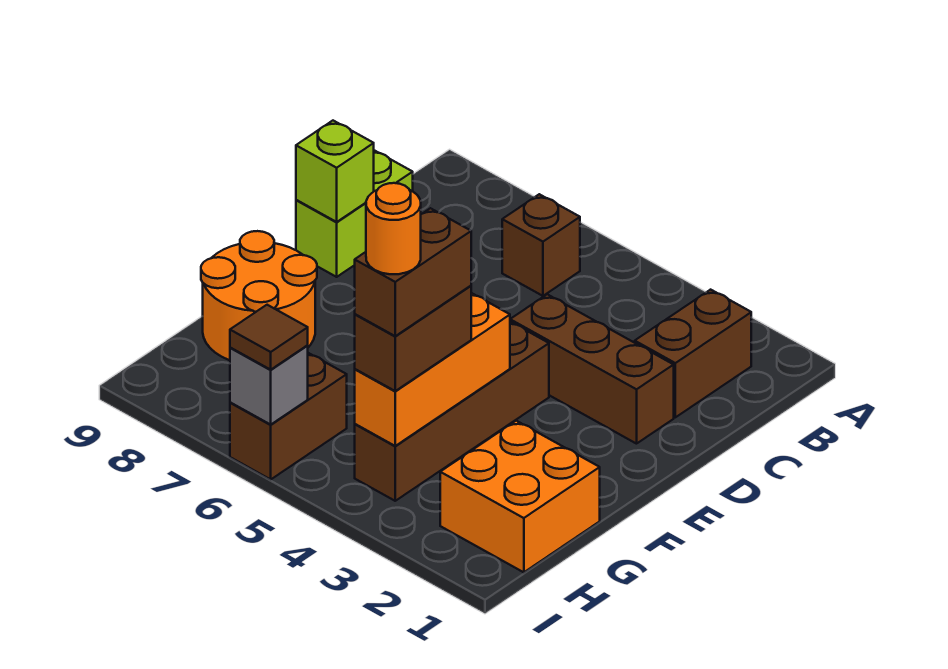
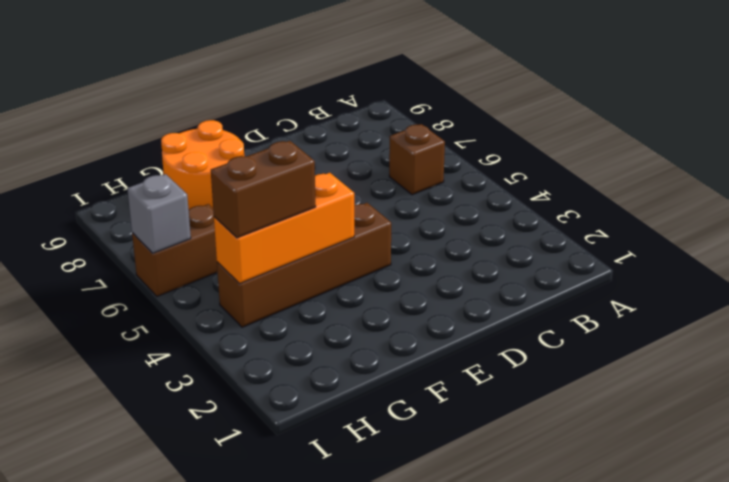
none -> brown brick B2:C2 level 1
none -> lime brick C9:D9 level 1
none -> brown brick D2:D4 level 1

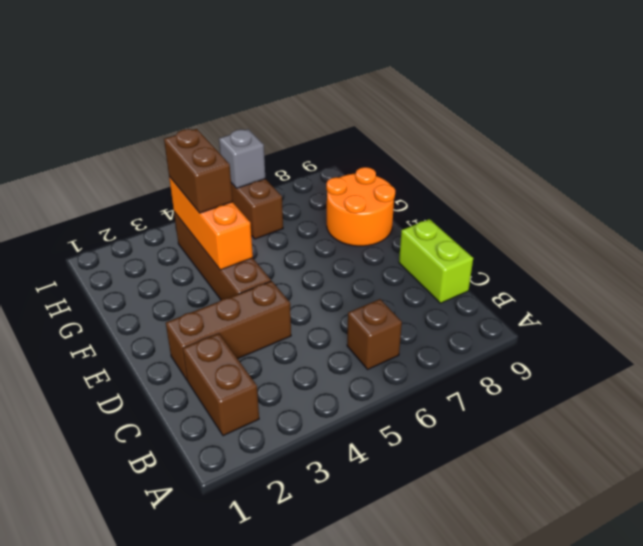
none -> orange brick G1:H2 level 1
none -> lime brick D9 level 2
none -> brown tile I6 level 3

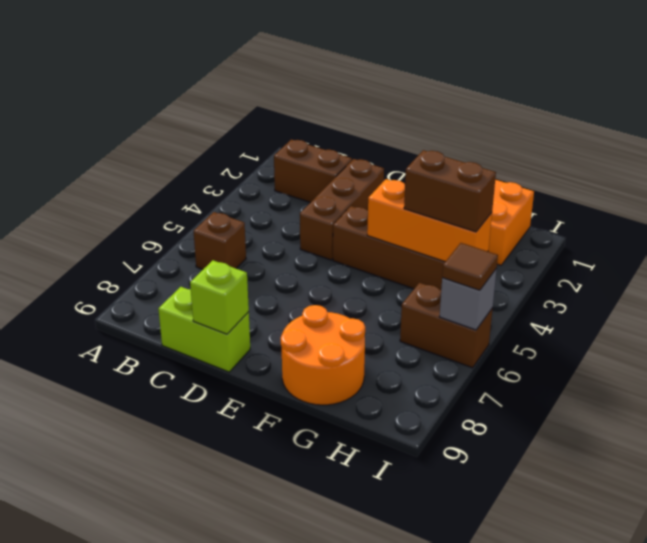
none -> brown brick G4:H4 level 4
none -> orange round brick H4 level 5

